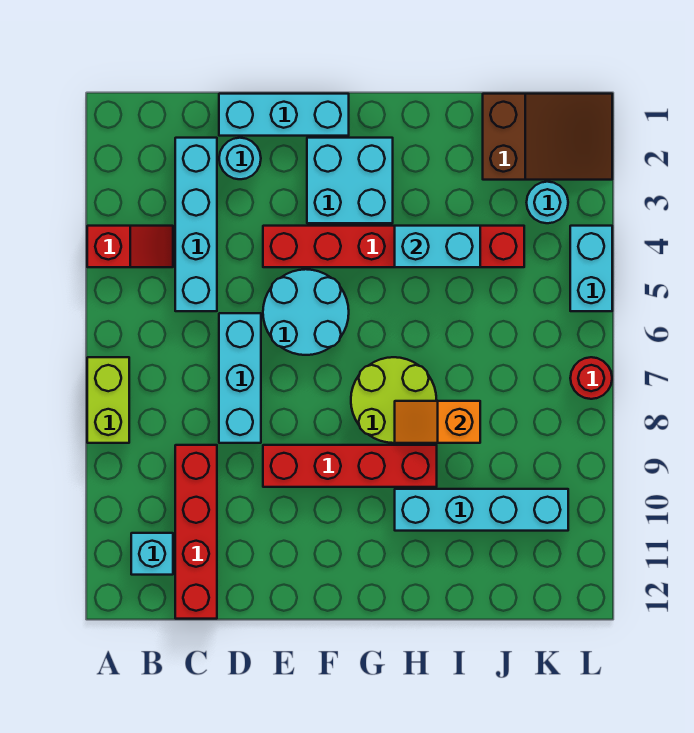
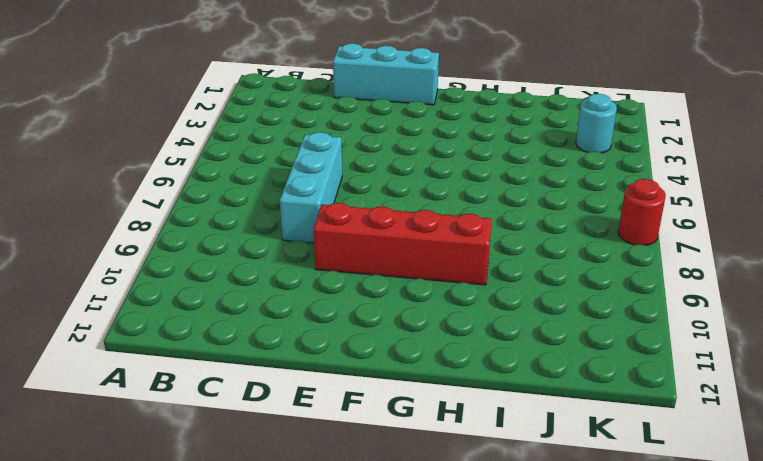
none -> red slope A4:B4 level 1 top A
none -> lime brick A7:A8 level 1
none -> cyan brick B11 level 1

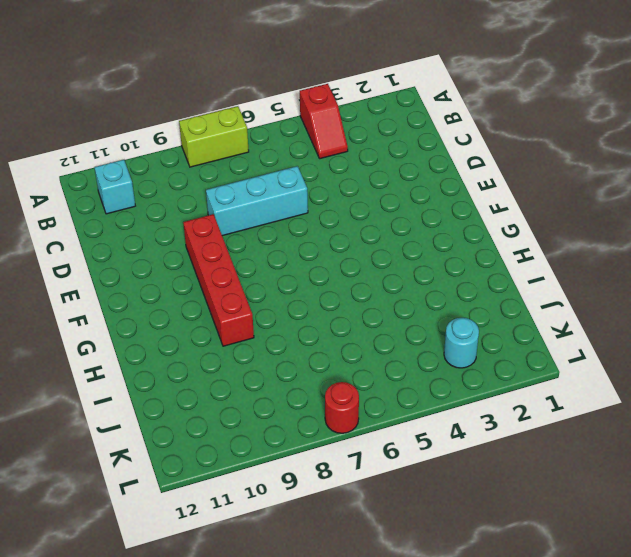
none -> cyan brick C2:C5 level 1
none -> red brick C9:C12 level 1
none -> cyan brick D1:F1 level 1

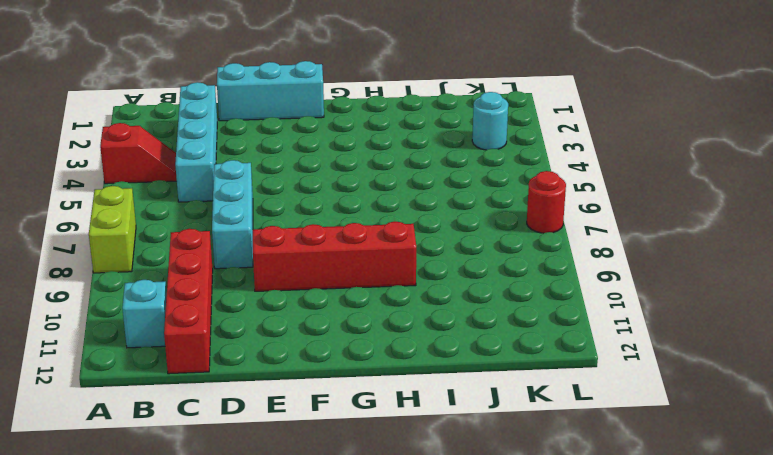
none -> cyan round brick D2 level 1
none -> red brick E4:J4 level 1
none -> cyan round brick E5:F6 level 1

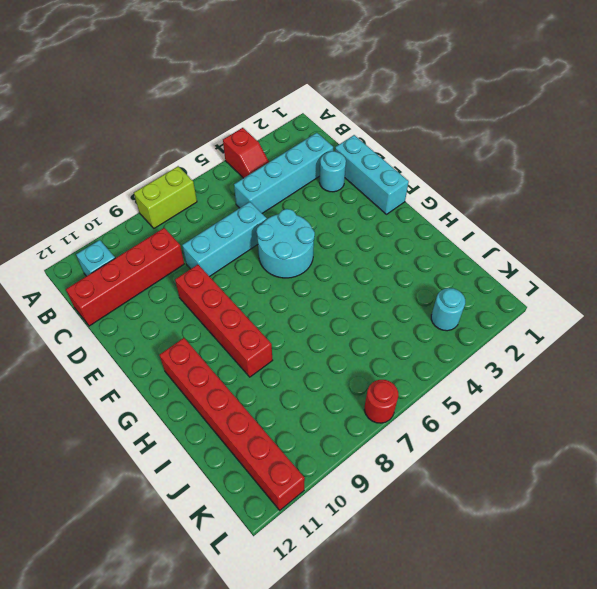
red brick G11:L11 level 1 -> red brick E4:J4 level 1
none -> cyan brick F2:G3 level 1
none -> lime round brick G7:H8 level 1
none -> cyan brick H10:K10 level 1

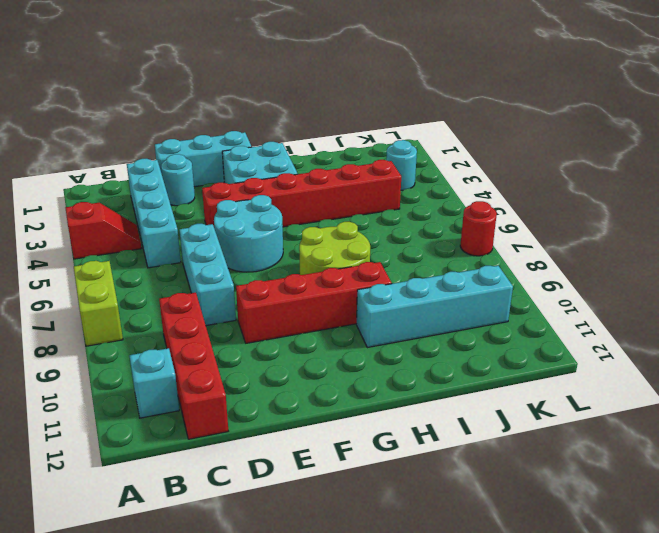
none -> brown slope J1:L2 level 1 top J
none -> cyan brick L4:L5 level 1
none -> cyan brick H4:I4 level 2

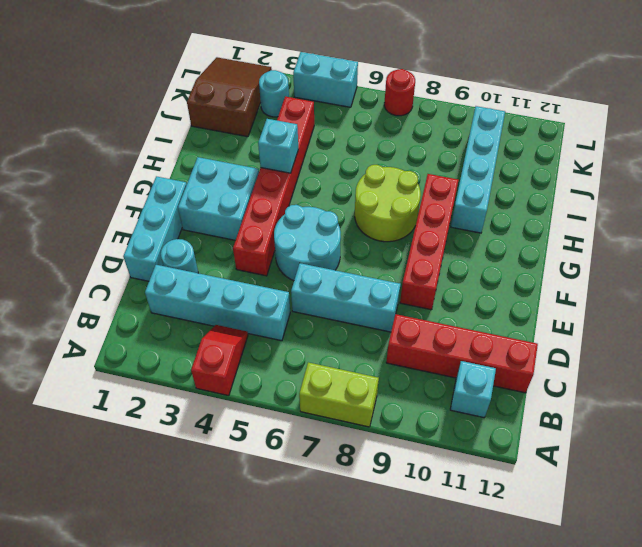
cyan brick H4 level 2 -> cyan brick H4:I4 level 2
none -> orange slope H8:I8 level 2 top I

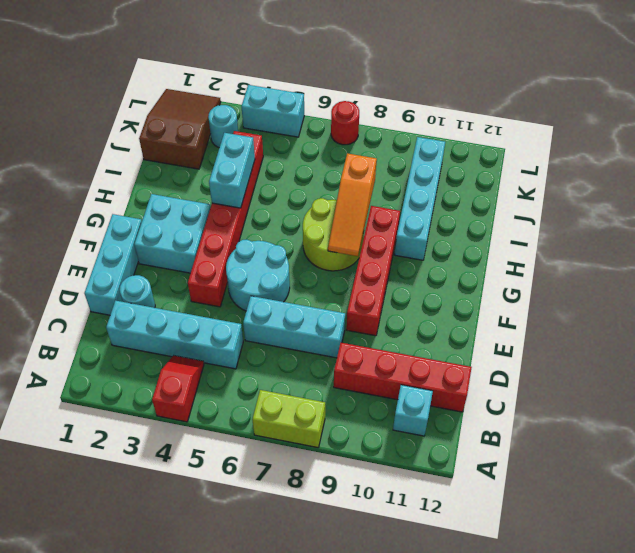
orange slope G8:I8 level 2 top I -> orange slope H8:I8 level 2 top I

